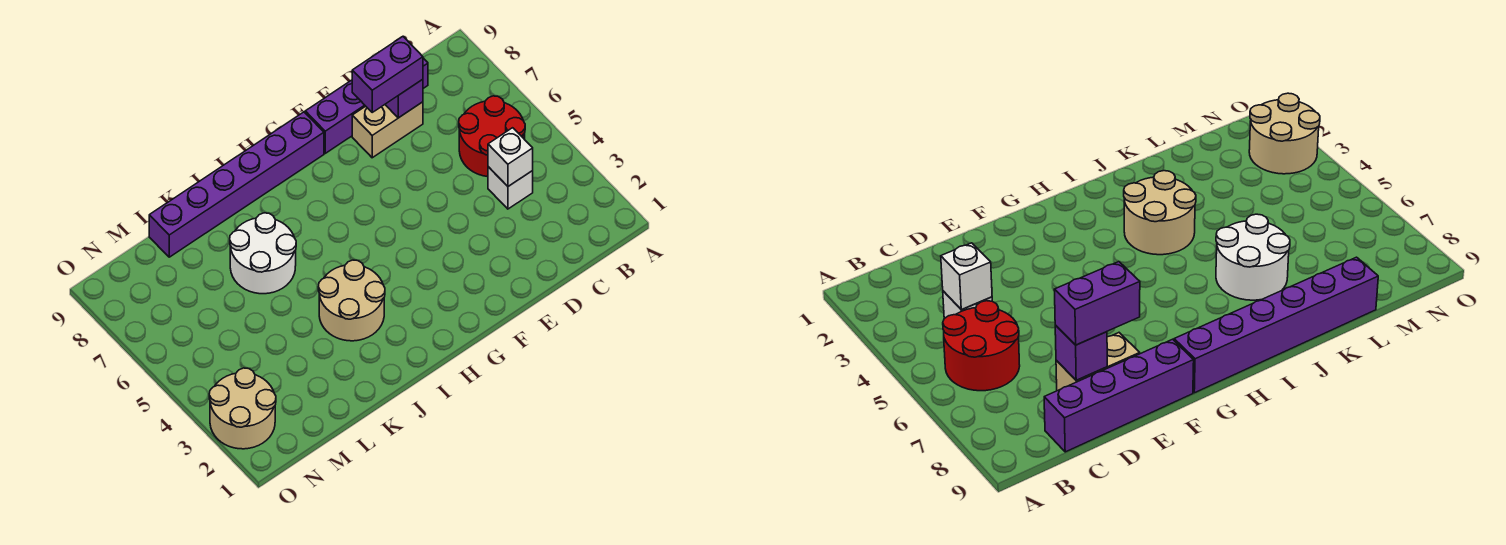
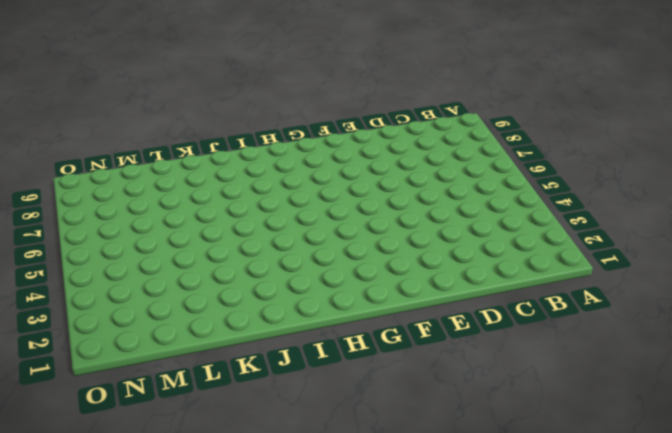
none -> red round brick B5:C6 level 1
none -> white brick C4 level 1

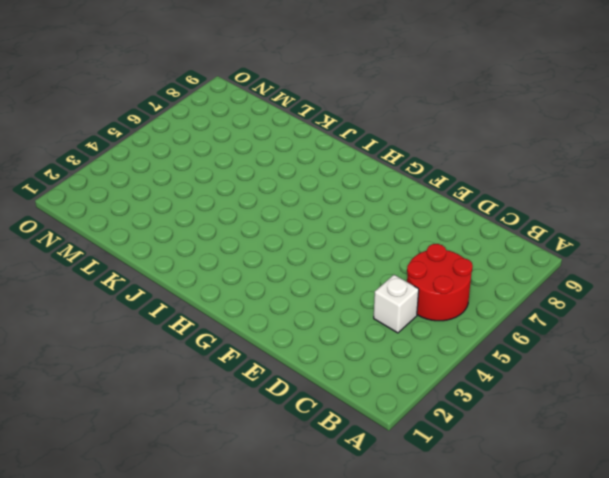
none -> purple brick C9:F9 level 1
none -> tan brick D8:E8 level 1

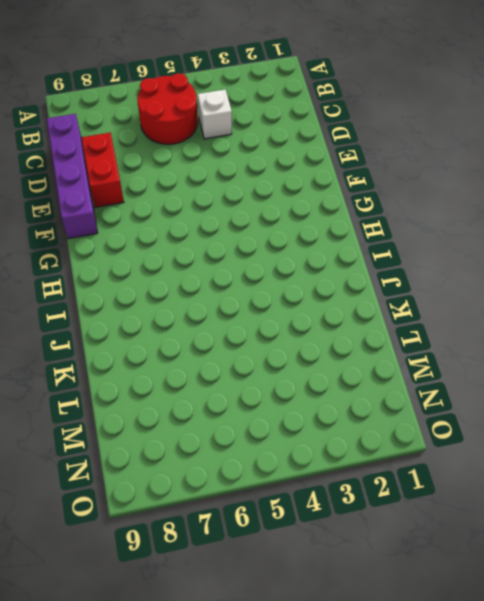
red brick D8:E8 level 1 -> tan brick D8:E8 level 1
none -> purple brick G9:L9 level 1
none -> tan round brick I3:J4 level 1

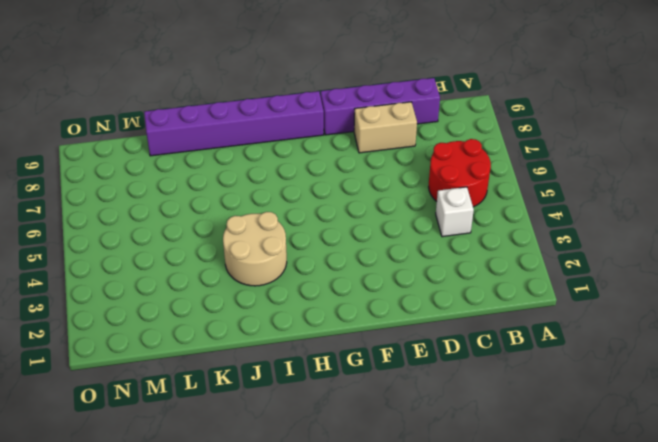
none -> white round brick J6:K7 level 1
none -> tan round brick N2:O3 level 1

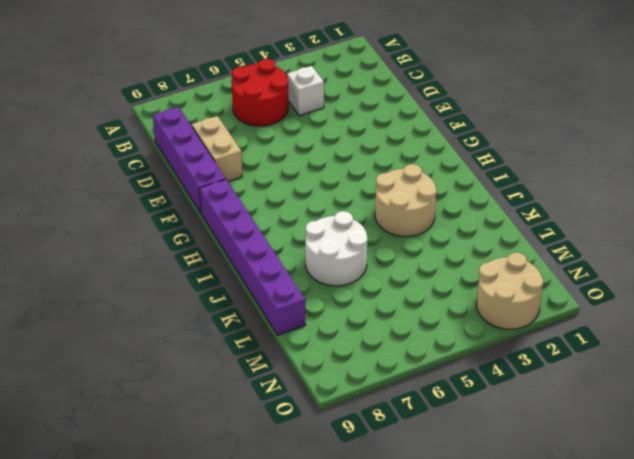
none -> white brick C4 level 2
none -> purple brick D8 level 2

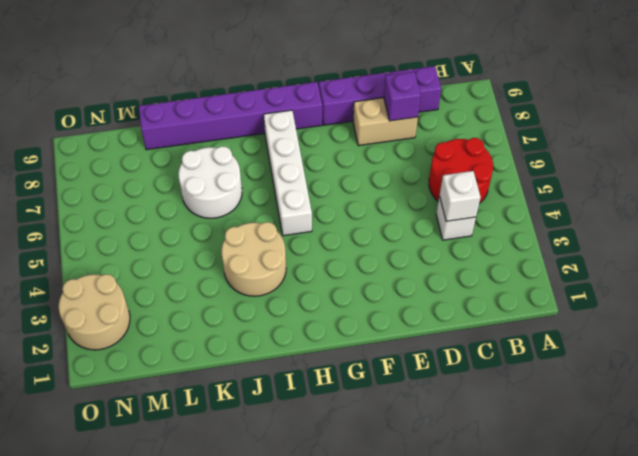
white brick H5:H8 level 1 -> none
none -> purple brick D8:E8 level 3

